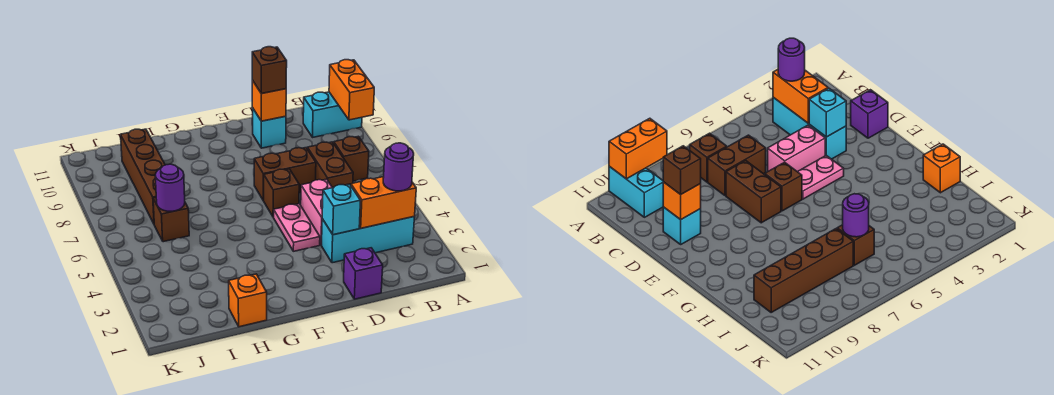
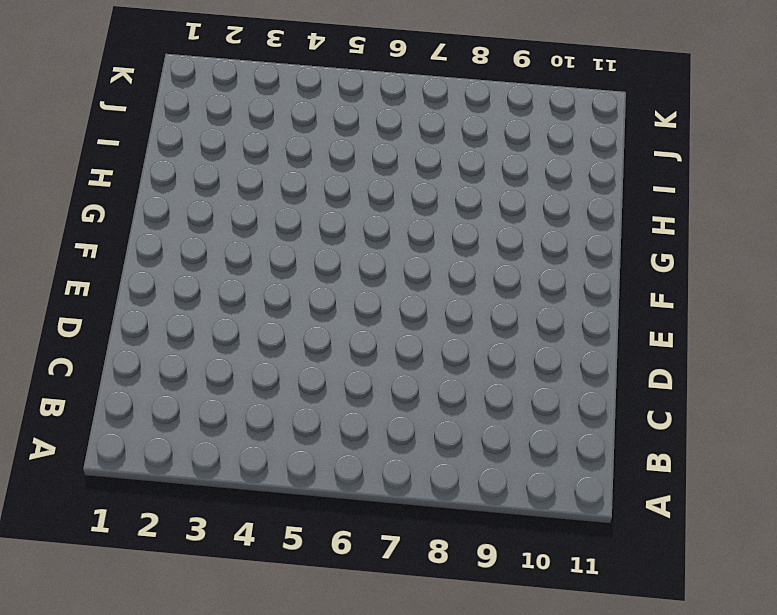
none -> cyan brick A10:B10 level 1
none -> cyan brick B3:D3 level 1
none -> brown brick B7 level 1

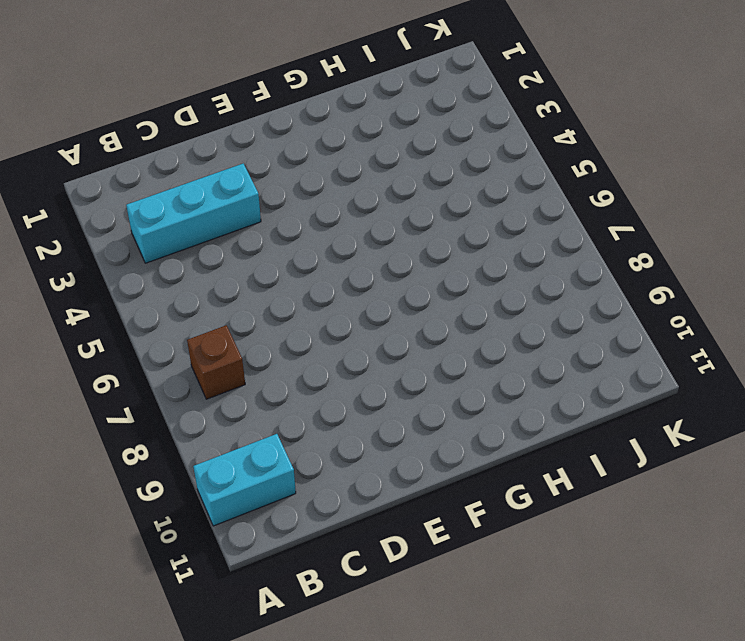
none -> brown brick C6:C7 level 1
none -> purple brick D1 level 1
none -> pink brick D4:D5 level 1

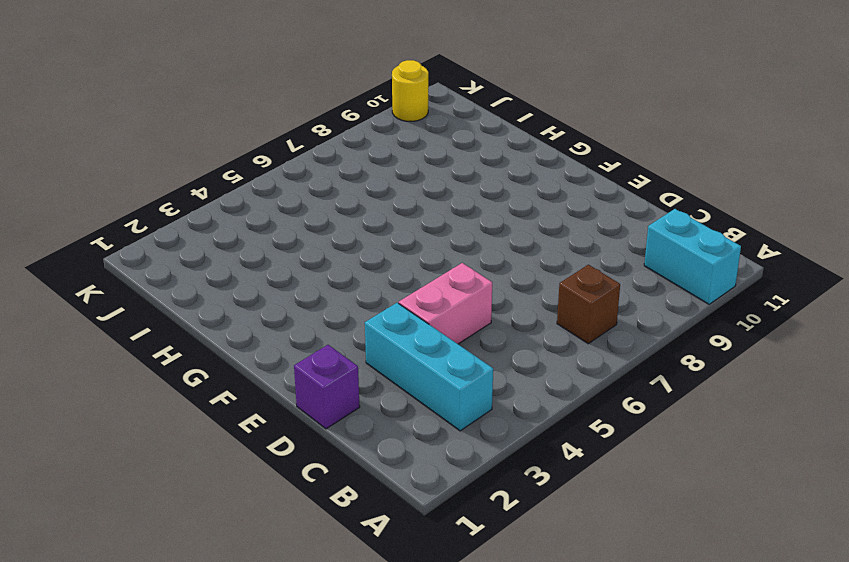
yellow round brick K10 level 1 -> none
none -> brown brick C6:C7 level 1
none -> brown brick D7:E7 level 1
none -> cyan brick D10 level 1

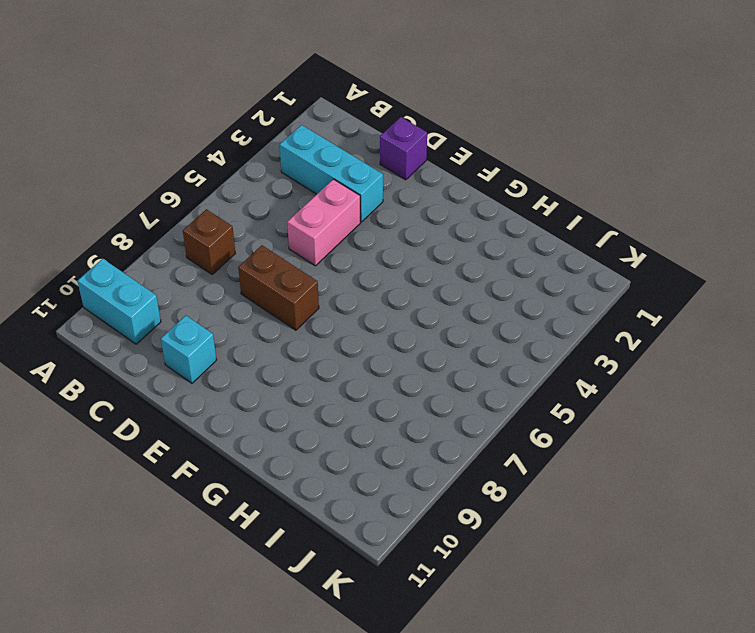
none -> brown brick C6:C7 level 1
none -> pink plate E4:E5 level 1
none -> brown brick E6 level 1

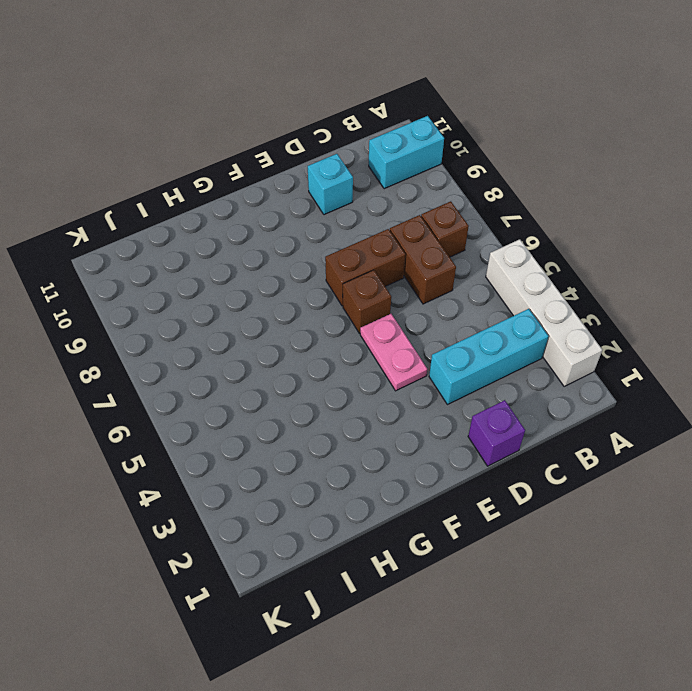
white brick A2:A5 level 1 -> none
none -> pink brick D4:D5 level 1
none -> orange brick H1 level 1
none -> brown brick I6 level 1

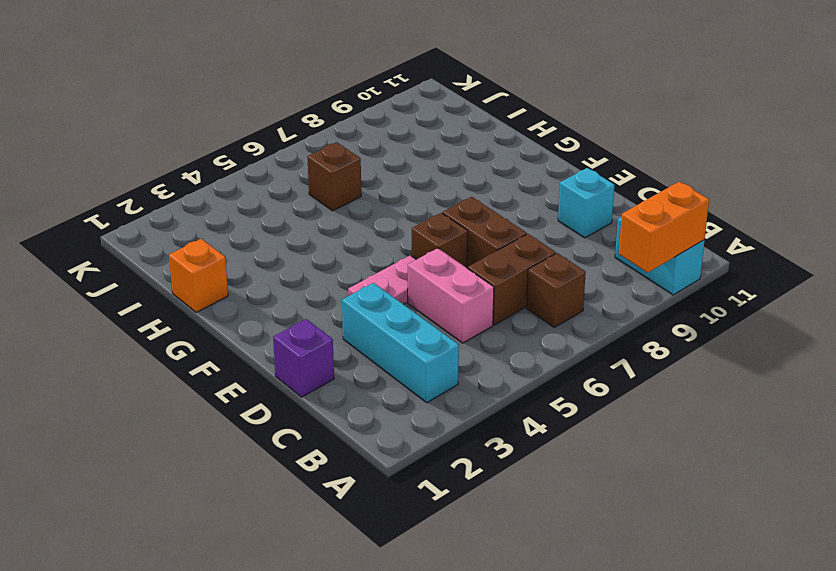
pink brick C5:D5 level 1 -> pink brick D4:D5 level 1
none -> brown brick I7:I10 level 1
none -> orange brick B3:C3 level 2
none -> cyan brick D3 level 2

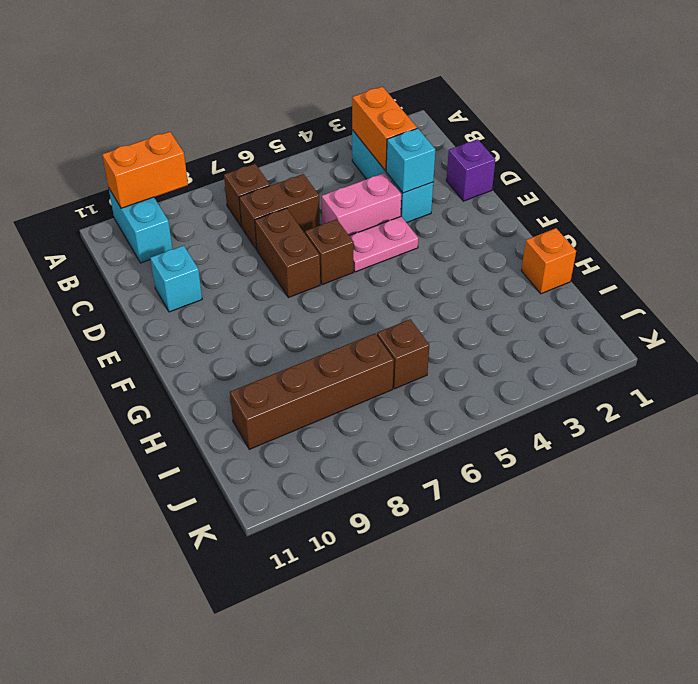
none -> orange brick D10 level 2
none -> purple round brick I6 level 2
none -> purple round brick B3 level 3

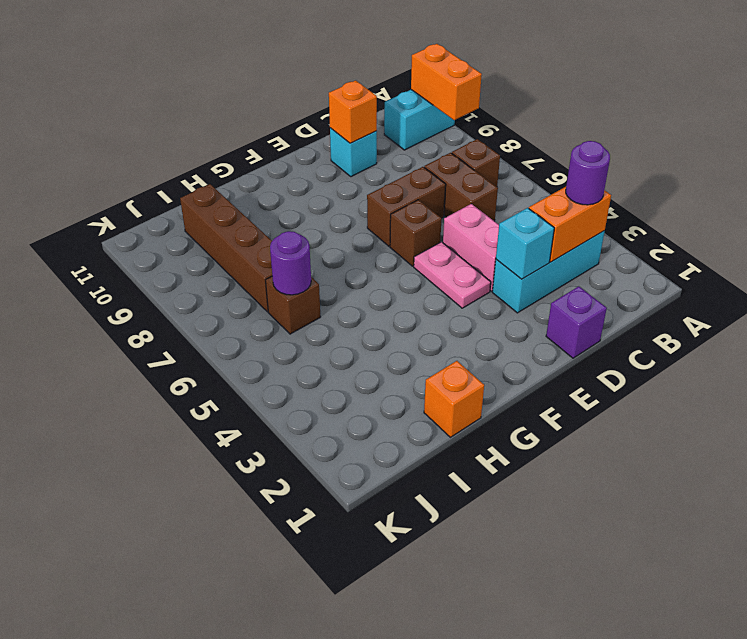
none -> brown brick D10 level 3

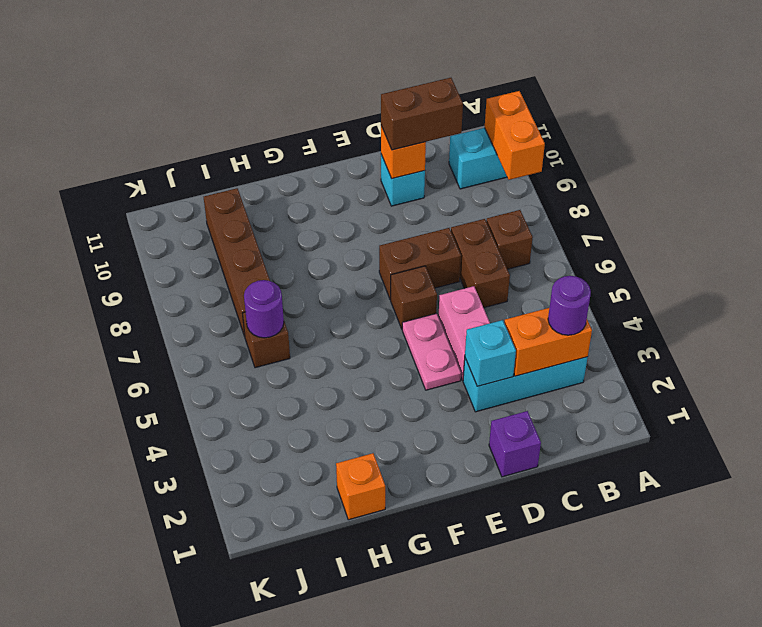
brown brick C10:D10 level 3 -> brown brick D10 level 3

